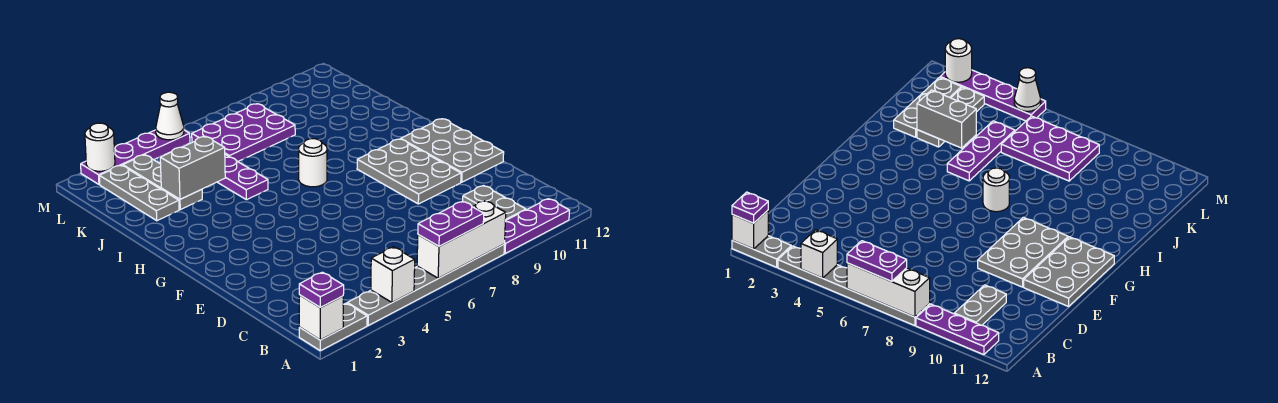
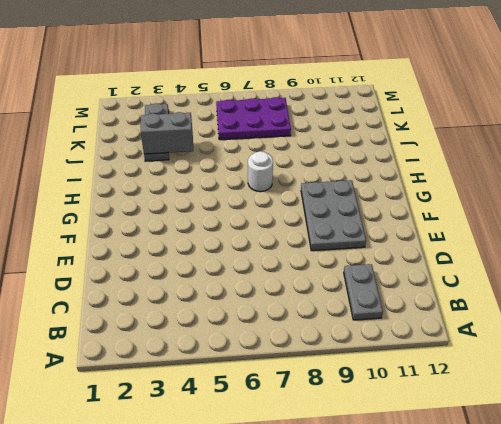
none -> grey plate A1:A2 level 1
none -> grey plate A3:A8 level 1
none -> purple plate A9:A11 level 1

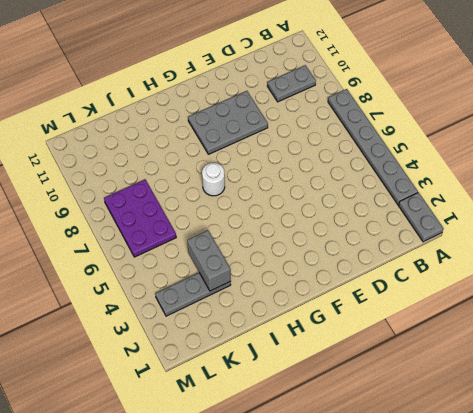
none -> purple plate A9:A11 level 1
none -> grey plate E11:G12 level 1
none -> purple plate I5:K5 level 1

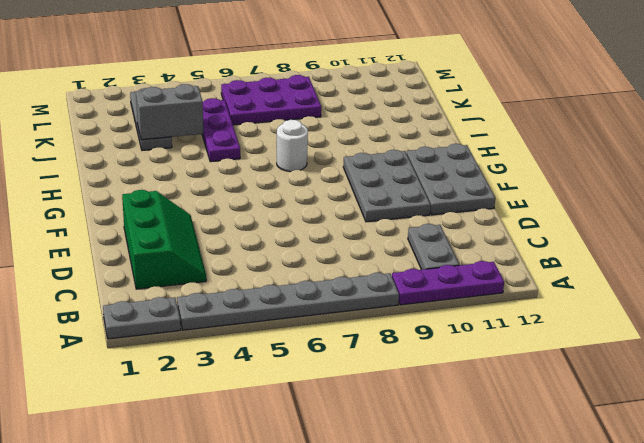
green slope C2:E3 level 1 top 2 -> none
none -> grey plate J2:L2 level 1
none -> purple plate M2:M5 level 1
none -> white brick A1 level 2

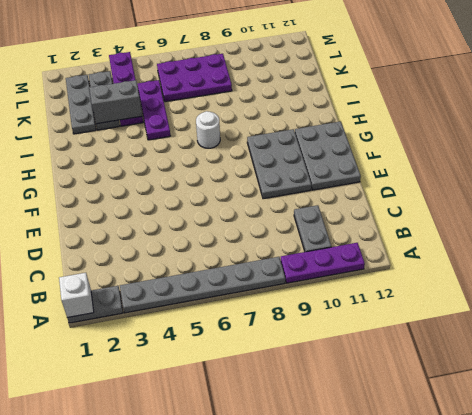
purple plate J4:M4 level 1 -> purple plate M2:M5 level 1
none -> white brick A4 level 2
none -> white brick A6:A8 level 2
none -> white round brick M2 level 2

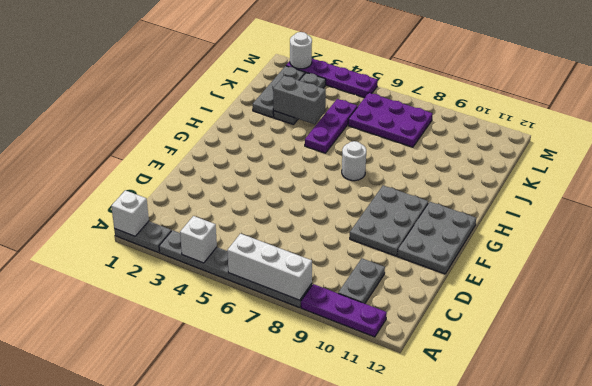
none -> white cone M5 level 2
none -> purple plate A1 level 3
none -> purple plate A6:A7 level 3

